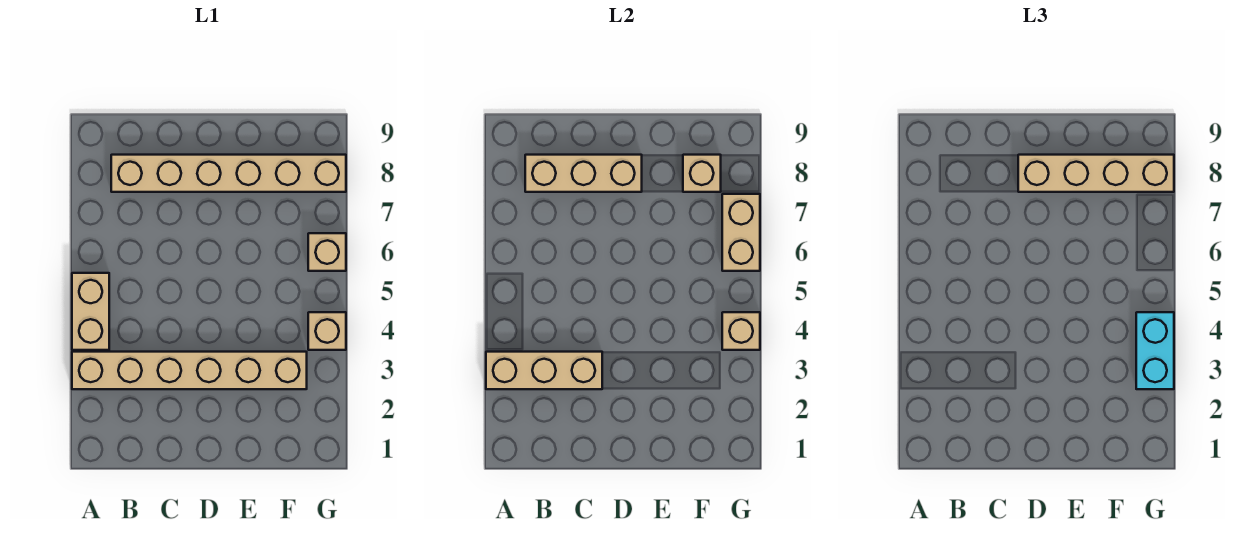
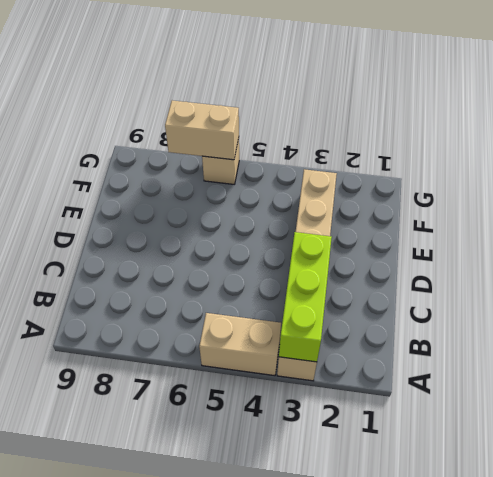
lime brick A3:C3 level 2 -> tan brick A3:C3 level 2
none -> tan brick B8:G8 level 1
none -> tan brick G4 level 1
none -> tan brick B8:D8 level 2

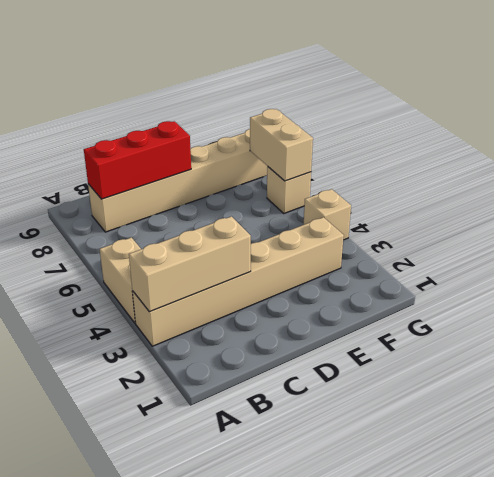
red brick B8:D8 level 2 -> tan brick B8:D8 level 2
none -> tan brick F8 level 2
none -> tan brick G4 level 2
none -> tan brick D8:G8 level 3

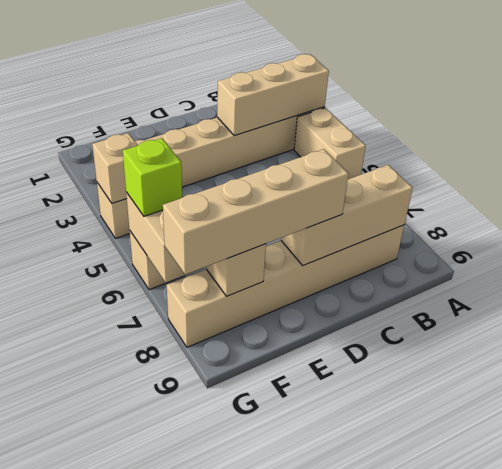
lime brick G6 level 3 -> none
none -> cyan brick G3:G4 level 3

